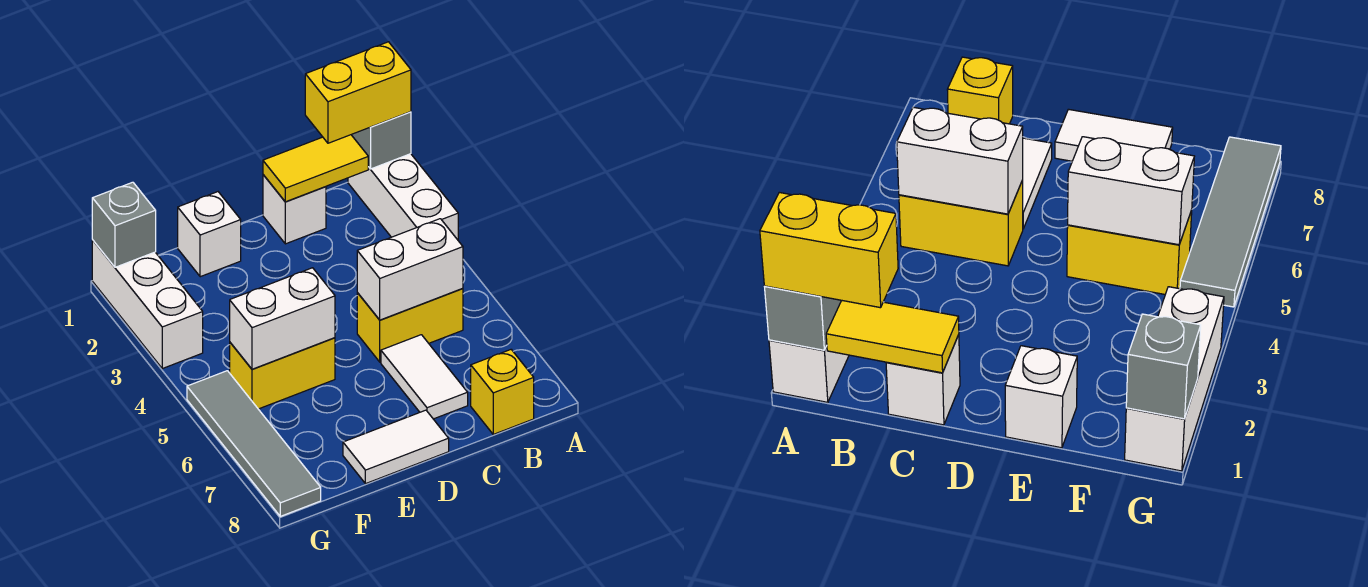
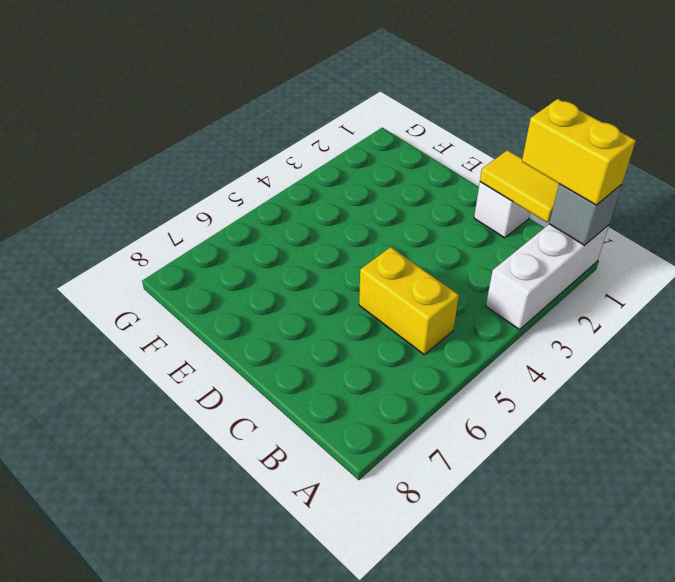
none -> yellow brick B8 level 1
none -> white tile C6:C7 level 1
none -> white tile D8:E8 level 1

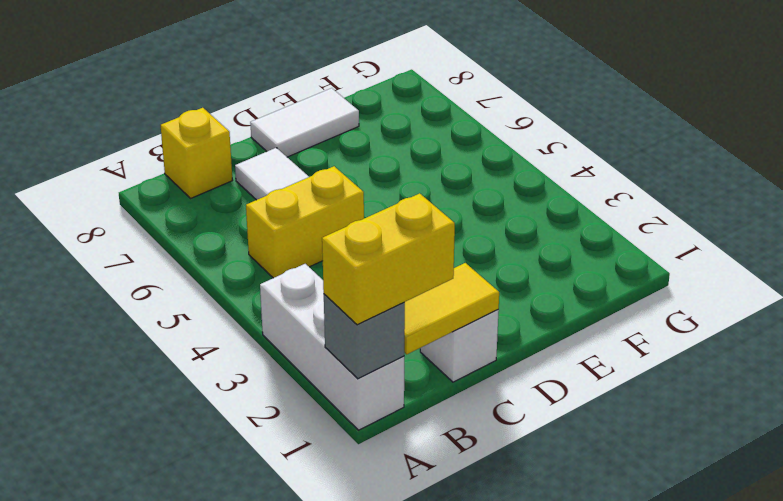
none -> white brick E1 level 1
none -> yellow brick E5:F5 level 1
none -> white brick G1:G3 level 1

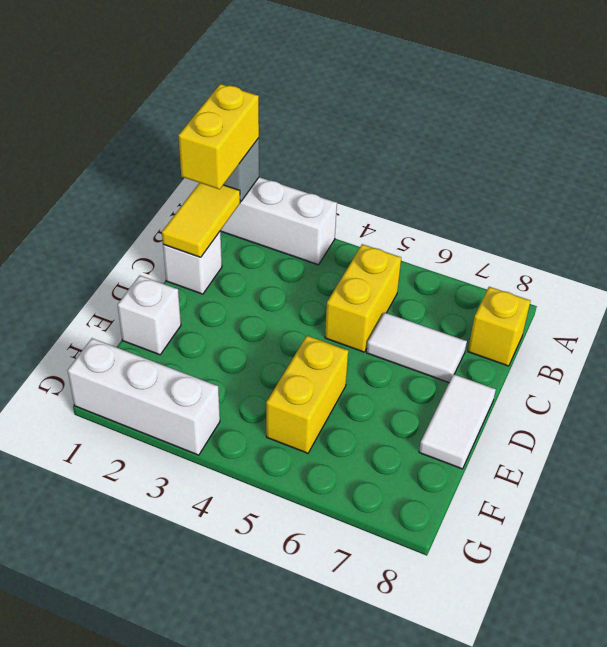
none -> grey tile G5:G8 level 1
none -> white brick B5:C5 level 2
none -> white brick E5:F5 level 2

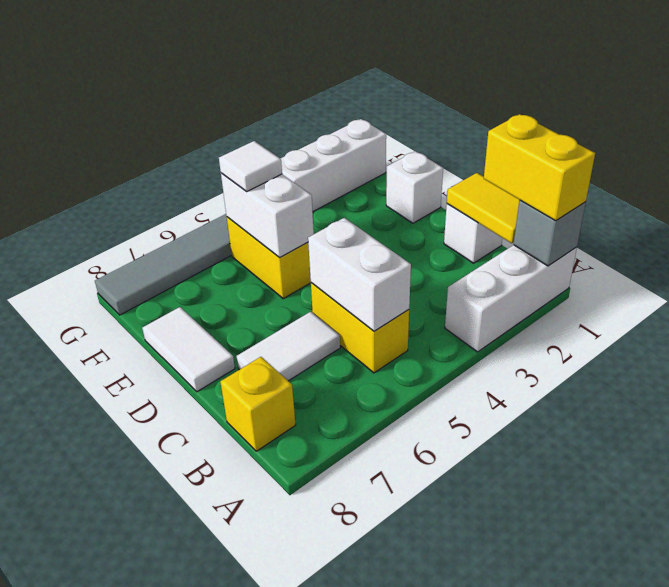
white tile F5 level 3 -> none
none -> grey brick G1 level 2

